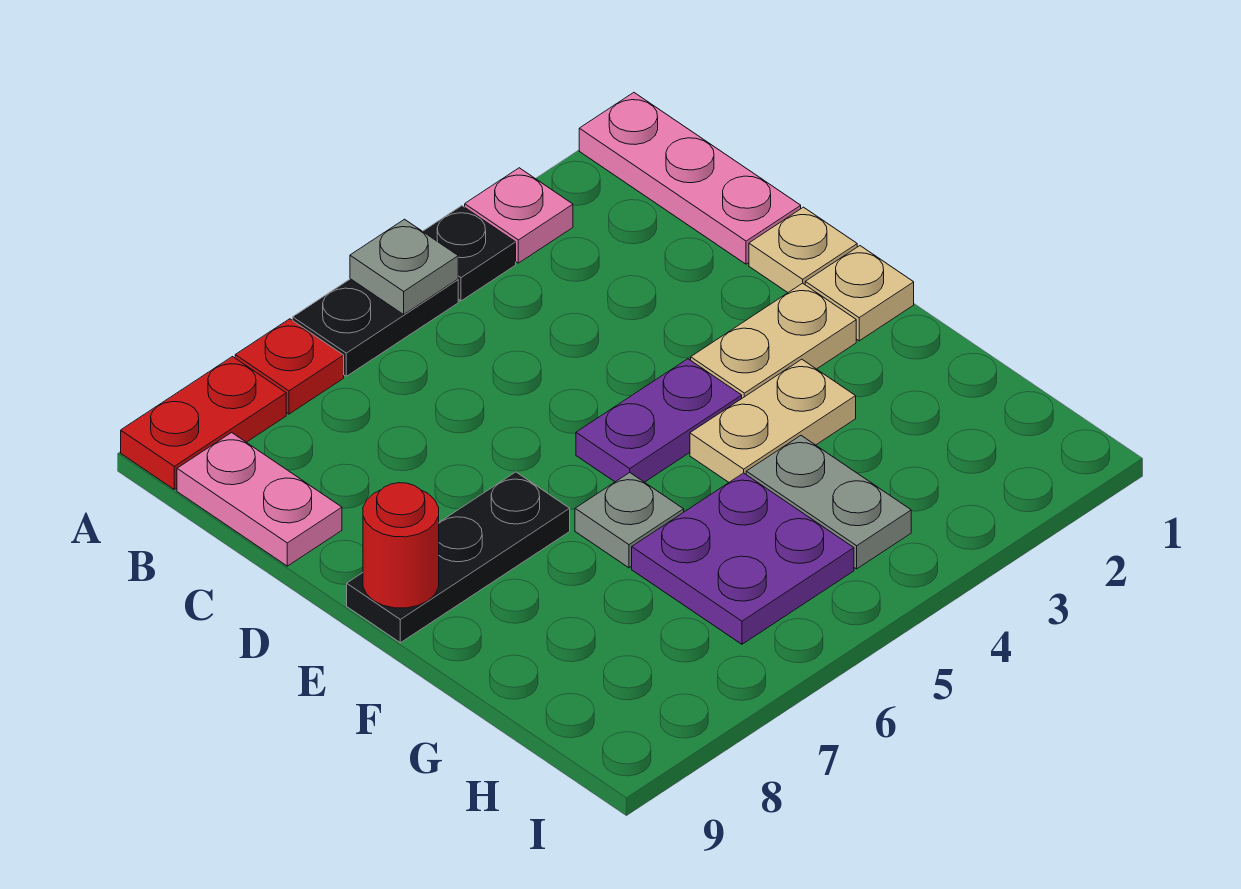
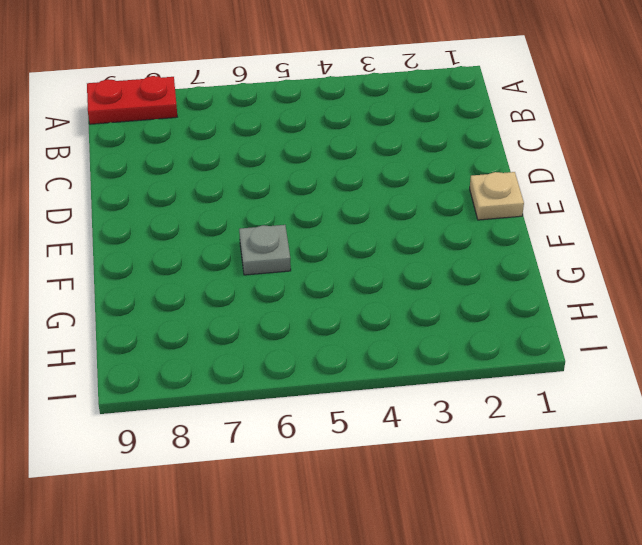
none -> pink plate A1:C1 level 1
none -> pink plate A3 level 1
none -> black plate A4 level 1

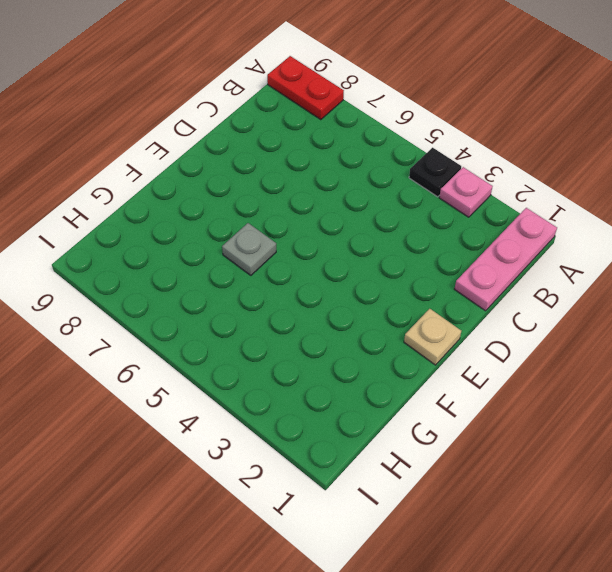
none -> black plate A5:A6 level 1
none -> red plate A7 level 1
none -> pink plate B9:C9 level 1

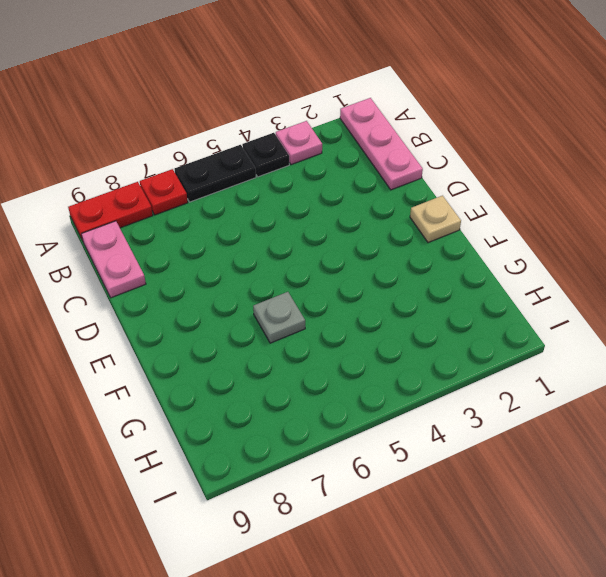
none -> tan plate D1 level 1
none -> tan plate E2:E3 level 1
none -> purple plate E4:E5 level 1

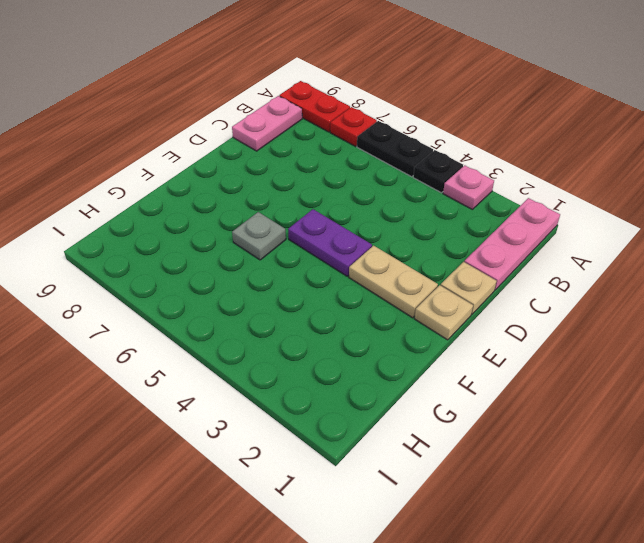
none -> black plate E7:E9 level 1
none -> tan plate F3:F4 level 1
none -> grey plate G4:H4 level 1

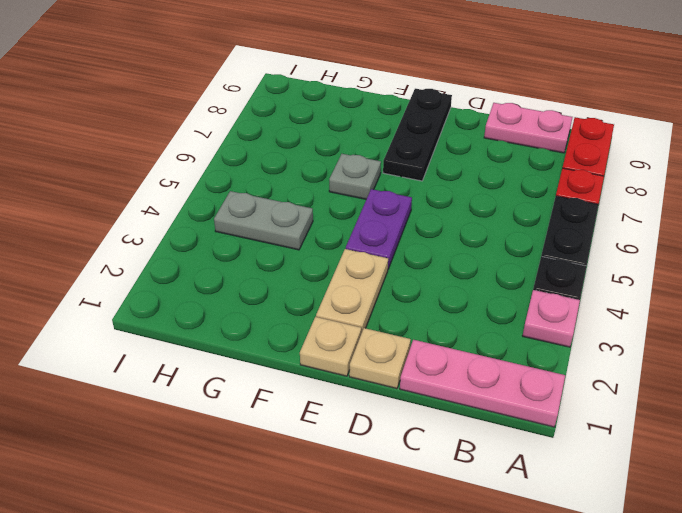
none -> tan plate F3:F4 level 1
none -> purple plate G5:H6 level 1
none -> grey plate A5 level 2

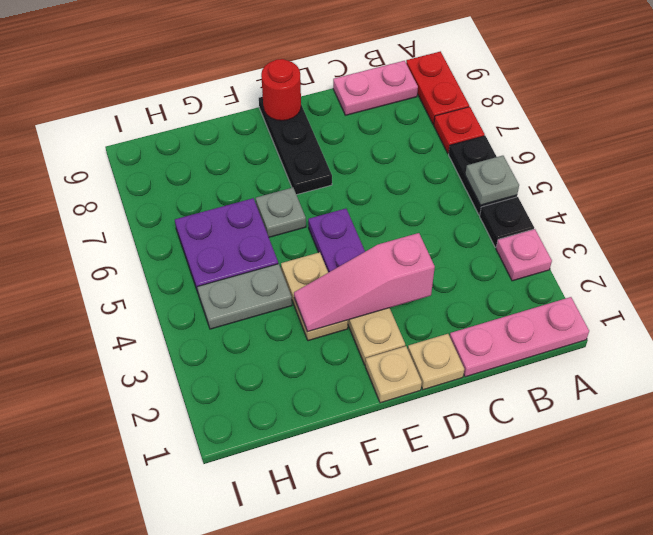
pink slope D3:F3 level 2 top D -> none

